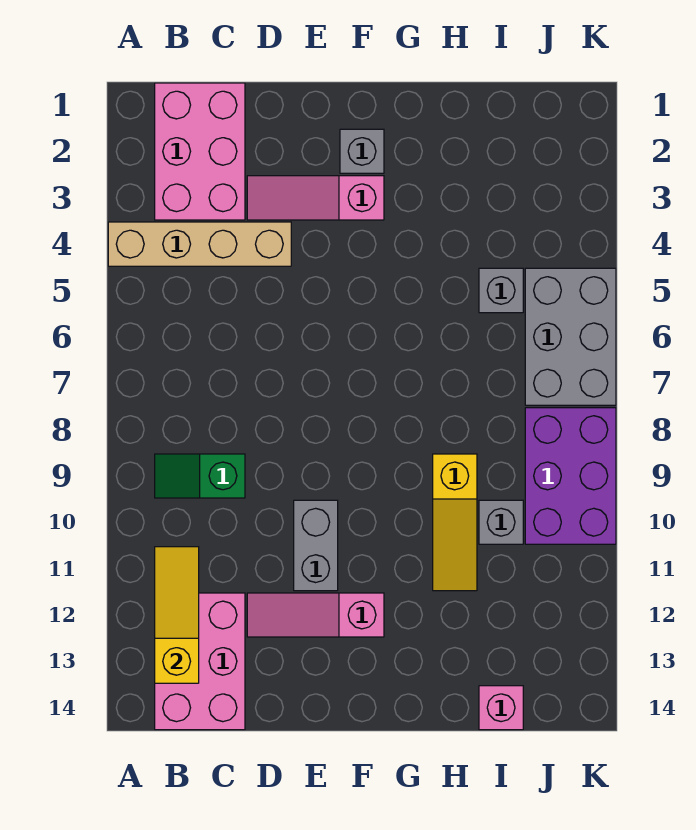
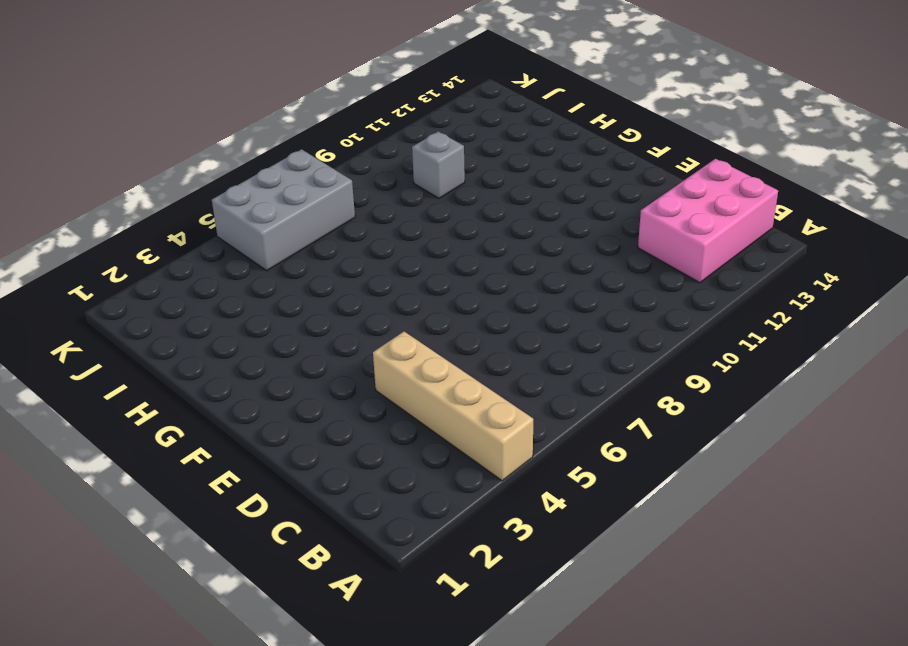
none -> pink brick B1:C3 level 1
none -> green slope B9:C9 level 1 top C
none -> pink slope D3:F3 level 1 top F

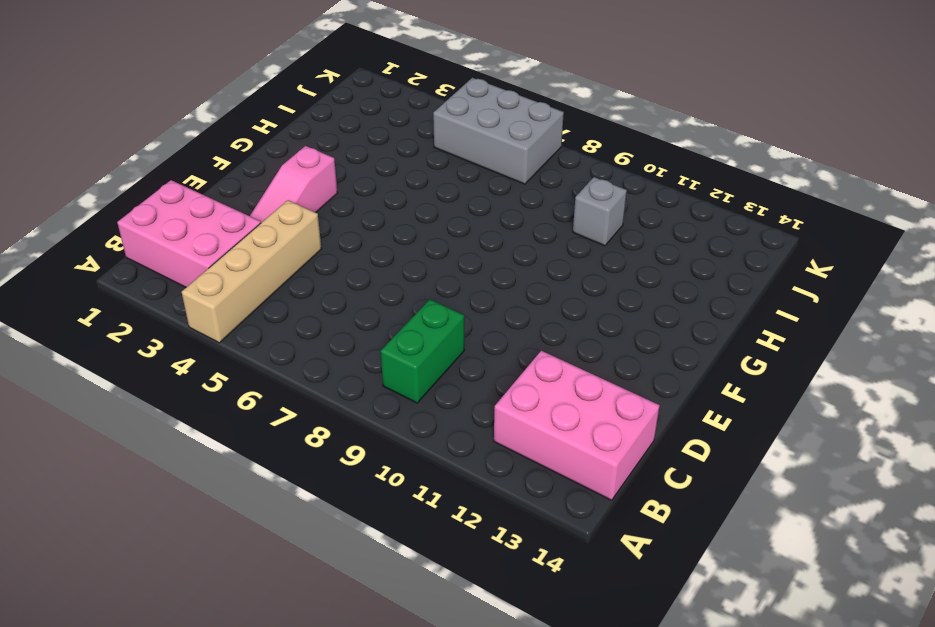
green brick B9:C9 level 1 -> green slope B9:C9 level 1 top C
none -> pink slope D12:F12 level 1 top F
none -> grey brick E10:E11 level 1
none -> grey brick F2 level 1

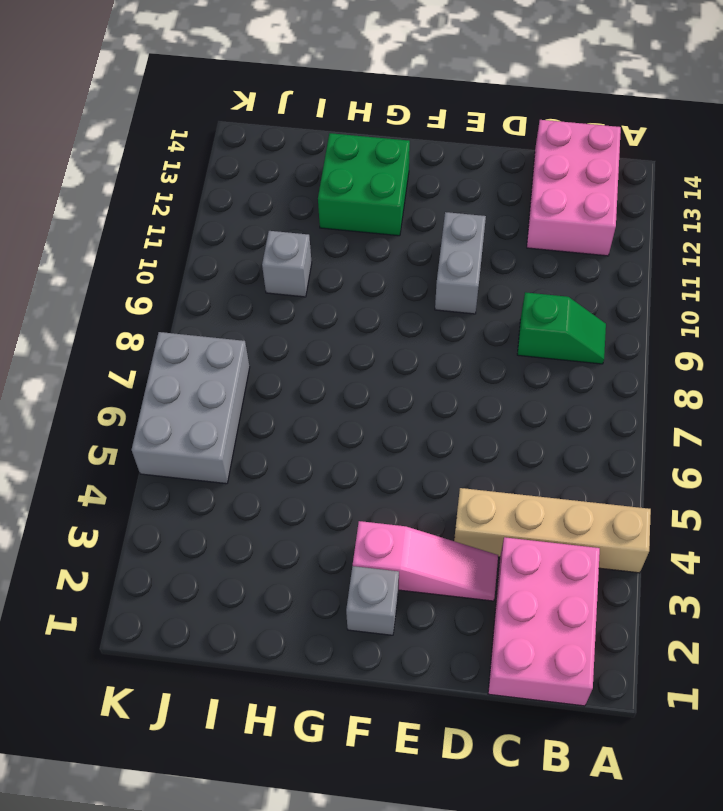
green brick G12:H13 level 1 -> none
none -> pink slope D12:F12 level 1 top F
none -> yellow slope H9:H11 level 1 top 9
none -> grey brick I5 level 1

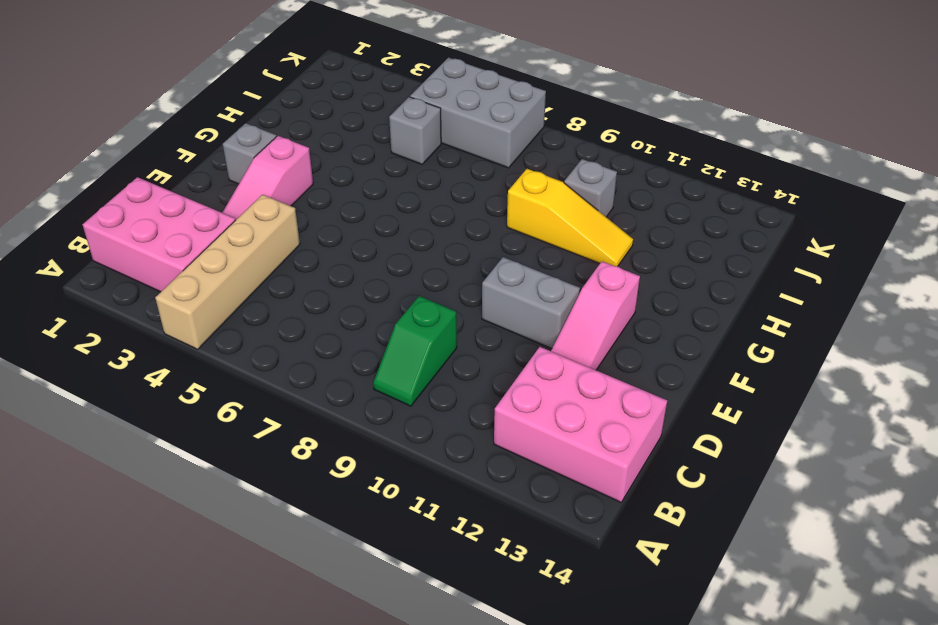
none -> pink brick I14 level 1
none -> purple brick J8:K10 level 1
none -> yellow slope B11:B13 level 2 top 13

